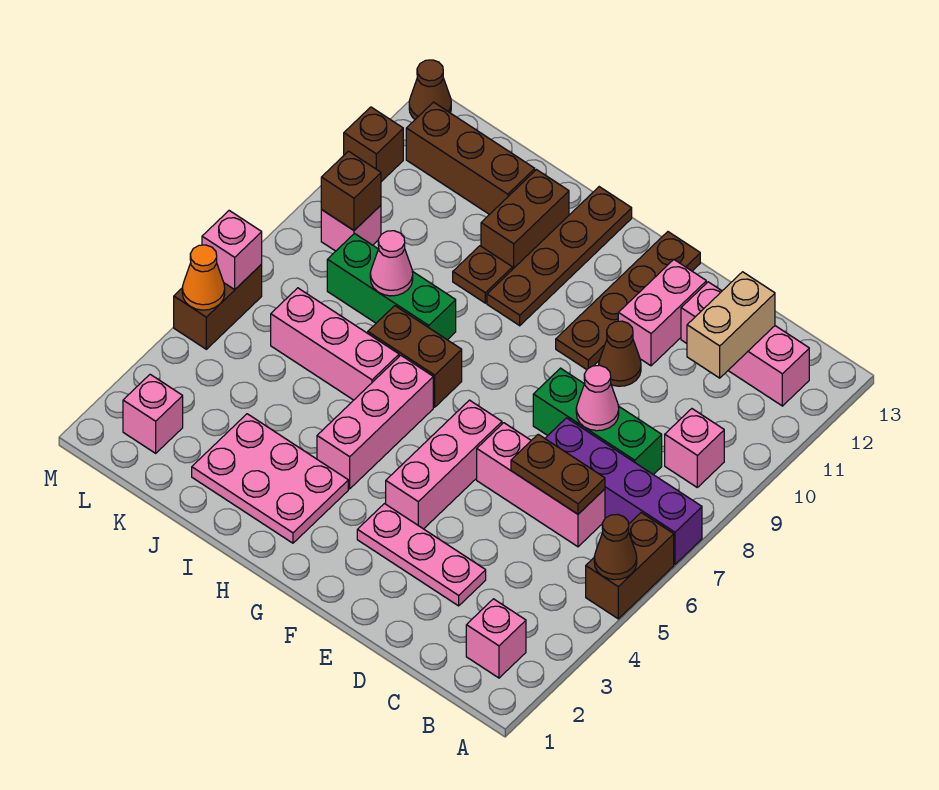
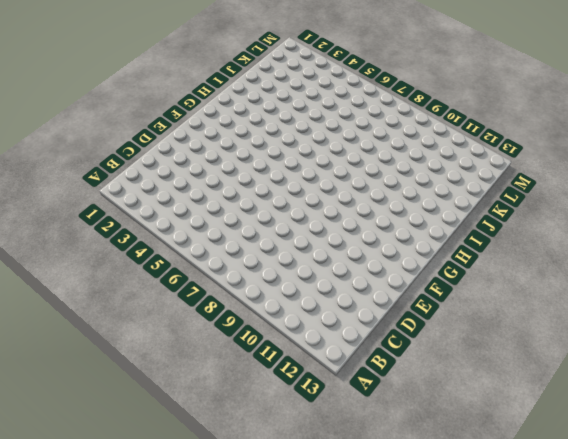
none -> brown brick A5:A6 level 1
none -> purple brick A7:D7 level 1
none -> pink brick B2 level 1
none -> pink brick B9 level 1

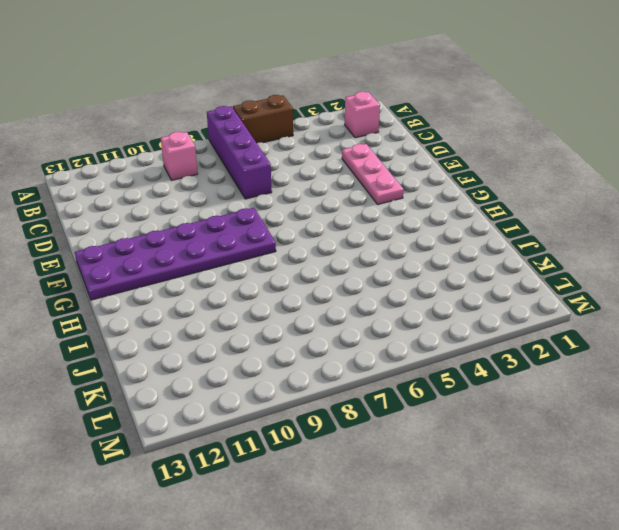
purple plate F8:G13 level 1 -> brown plate F10:F13 level 1
none -> pink brick B12:D12 level 1
none -> pink brick C6:E6 level 1
none -> green brick C8:E8 level 1
none -> brown cone E10 level 1

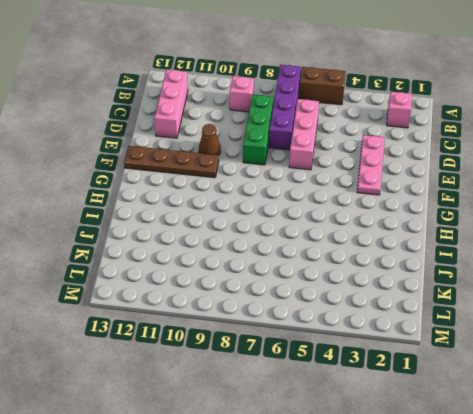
none -> pink brick E11:E12 level 1
none -> pink brick F4:F6 level 1
none -> pink plate H2:J3 level 1
none -> pink brick H4:H6 level 1

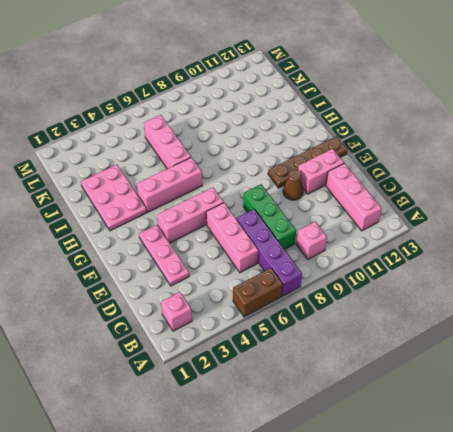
none -> brown brick H7:I7 level 1
none -> brown plate H10:H13 level 1
none -> green brick I8:K8 level 1
none -> brown plate I10 level 1

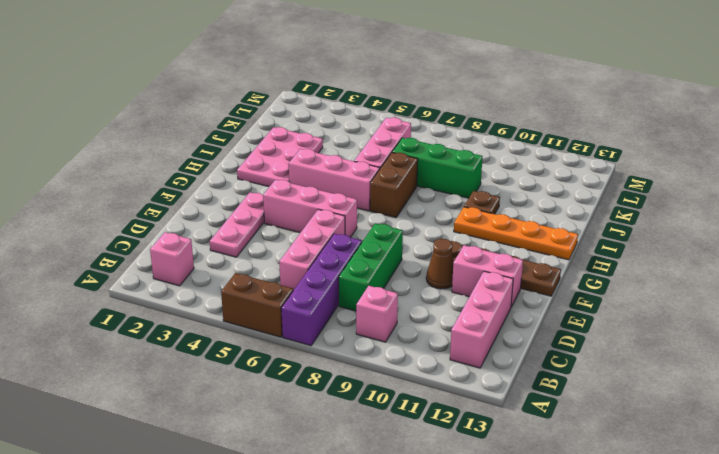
orange plate H10:H13 level 1 -> brown plate H10:H13 level 1
green brick J7:J9 level 1 -> green brick I8:K8 level 1
none -> brown brick I11:I12 level 1
none -> brown brick J12:L12 level 1
none -> pink brick L2 level 1
none -> pink brick L9 level 1

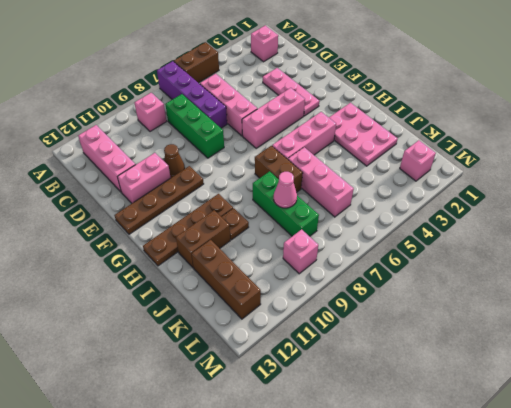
none -> brown brick M5:M6 level 1
none -> brown brick M11 level 1
none -> brown cone M13 level 1
none -> brown cone A5 level 2

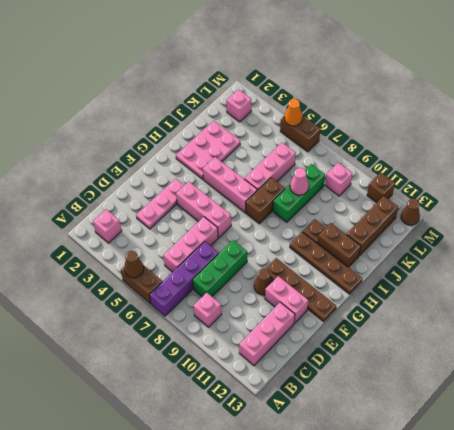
none -> brown plate C6:D6 level 2
none -> tan brick C11:C12 level 2
none -> pink cone D8 level 2
none -> brown brick L9 level 2

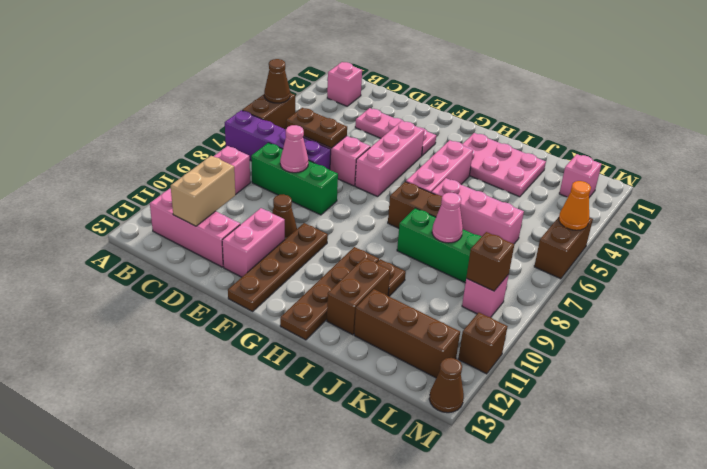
none -> pink brick M6 level 2

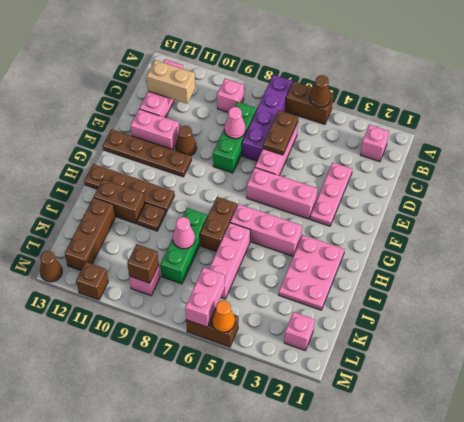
pink brick L6:M6 level 2 -> pink brick M6 level 2

